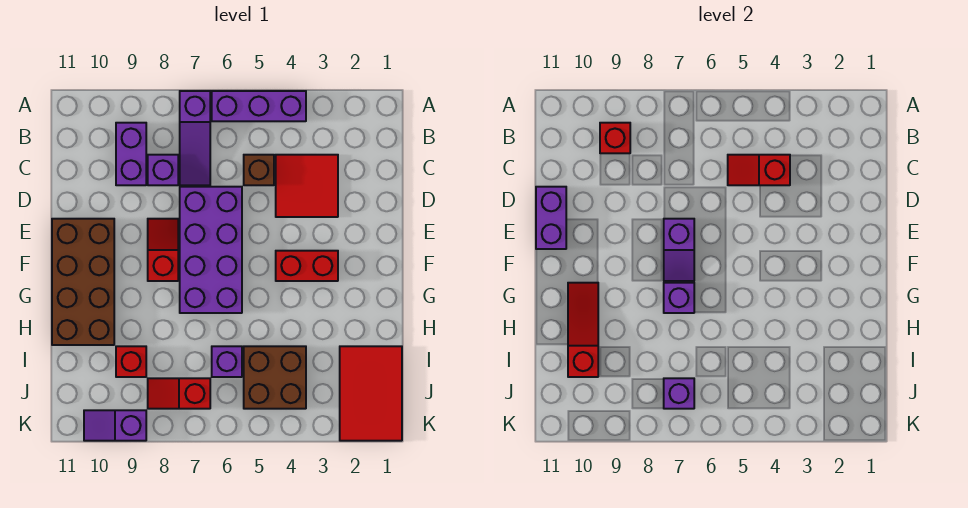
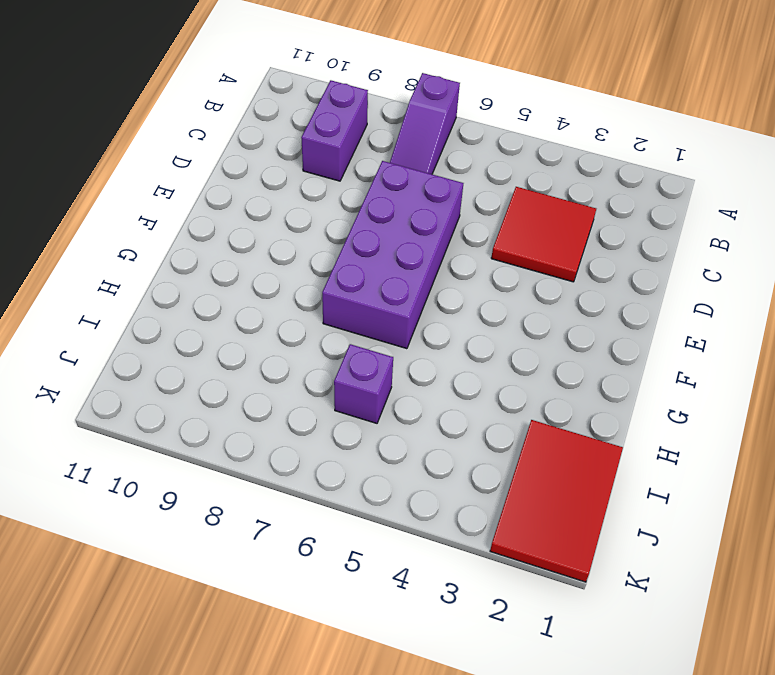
none -> purple brick A4:A6 level 1
none -> brown brick C5 level 1
none -> purple brick C8 level 1

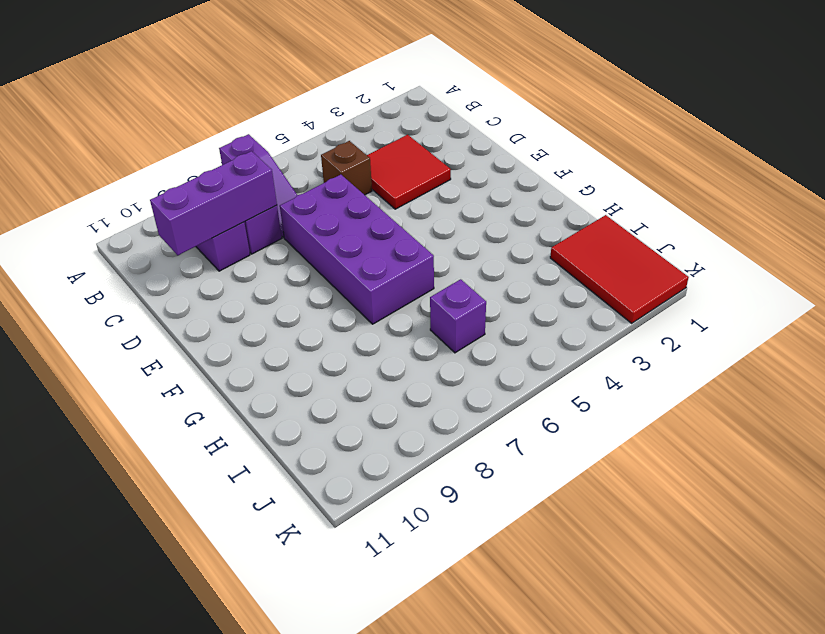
purple brick C8:C10 level 2 -> purple brick A4:A6 level 1
none -> red slope E8:F8 level 1 top F
none -> brown brick E10:H11 level 1
none -> red brick F3:F4 level 1

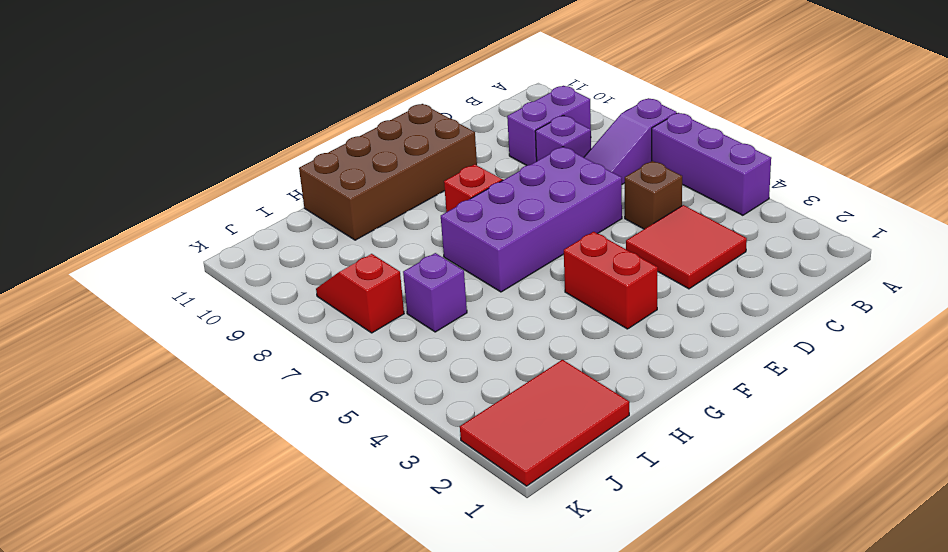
none -> brown brick I4:J5 level 1
none -> red brick I9 level 1
none -> purple slope K9:K10 level 1 top 9

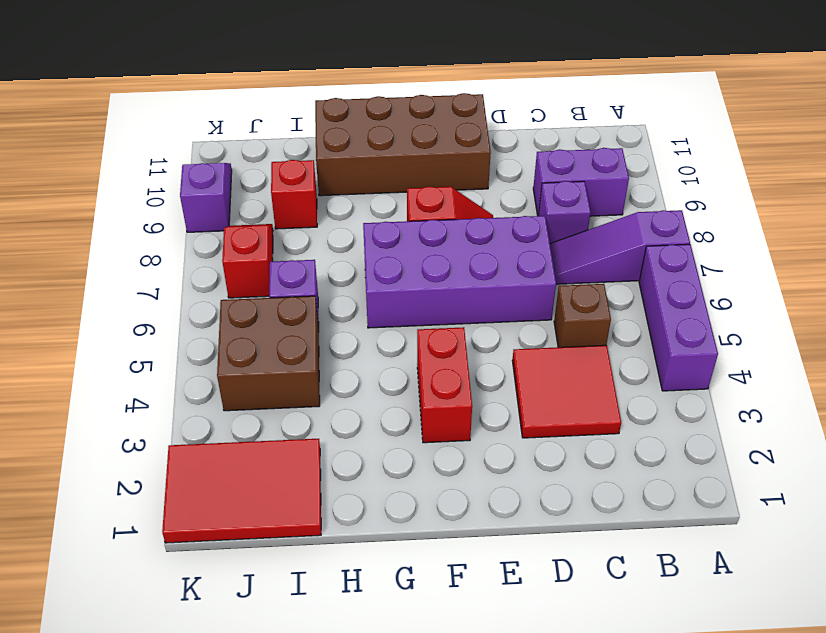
none -> red brick B9 level 2
none -> red slope C4:C5 level 2 top 4
none -> purple brick D11:E11 level 2

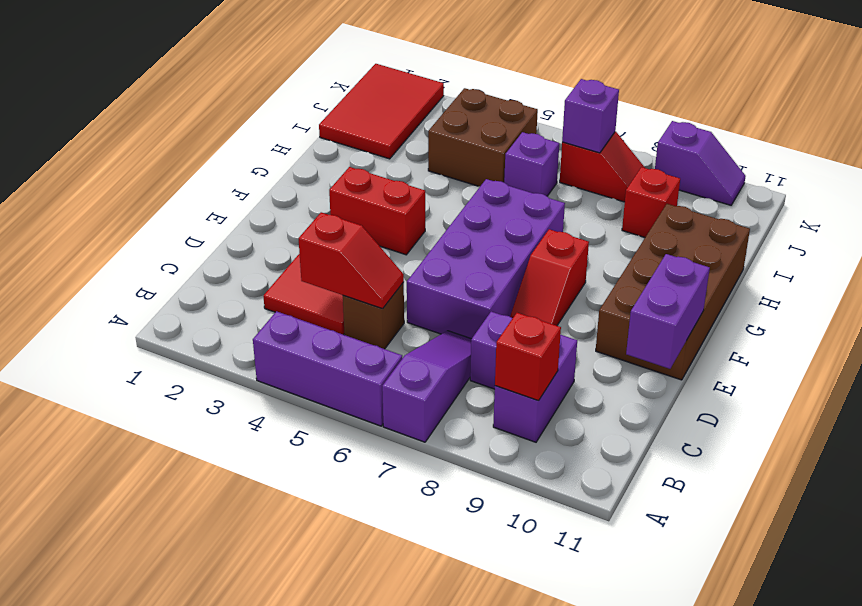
none -> purple slope E7:F7 level 2 top E
none -> purple brick G7 level 2
none -> red slope G10:I10 level 2 top I

